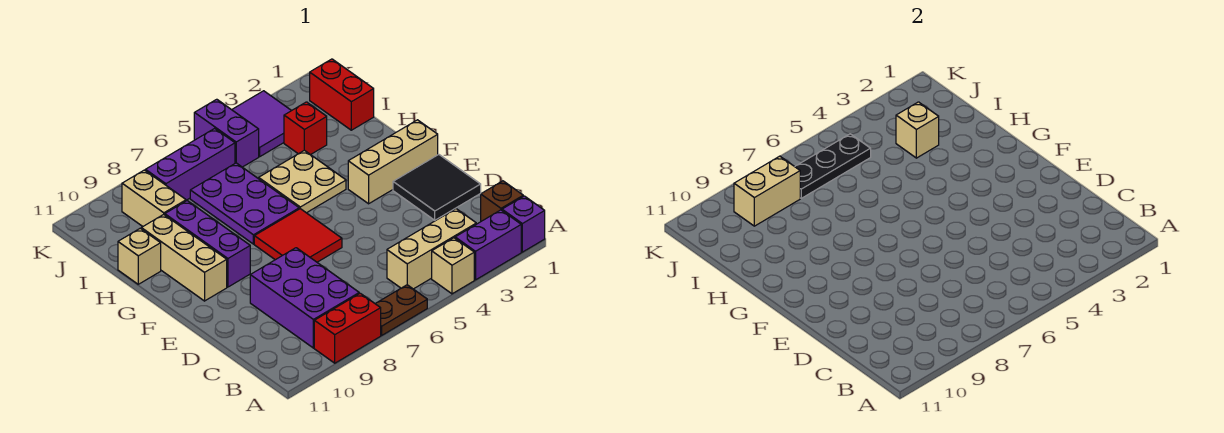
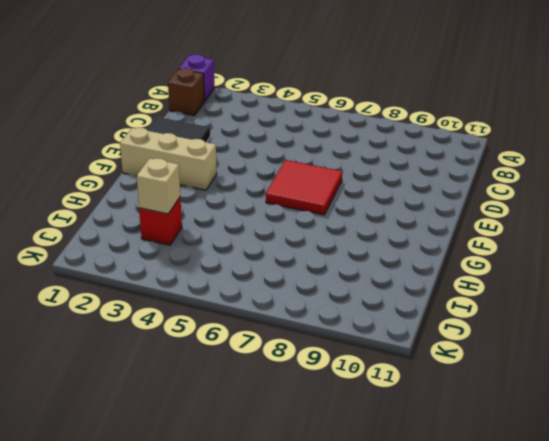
none -> purple brick A2:A3 level 1
none -> tan brick A4 level 1
none -> brown plate A6:A7 level 1

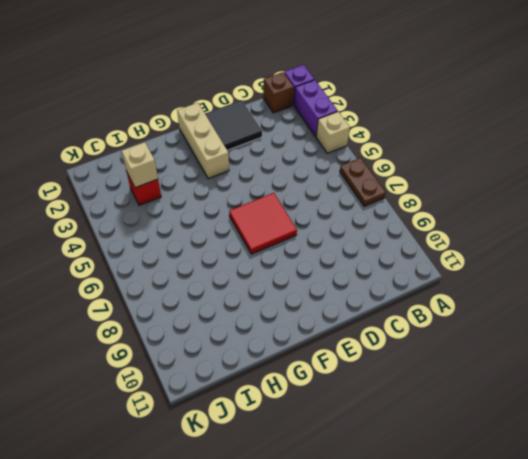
none -> red brick A8:A9 level 1
none -> tan brick B3:B5 level 1
none -> purple brick B8:D9 level 1

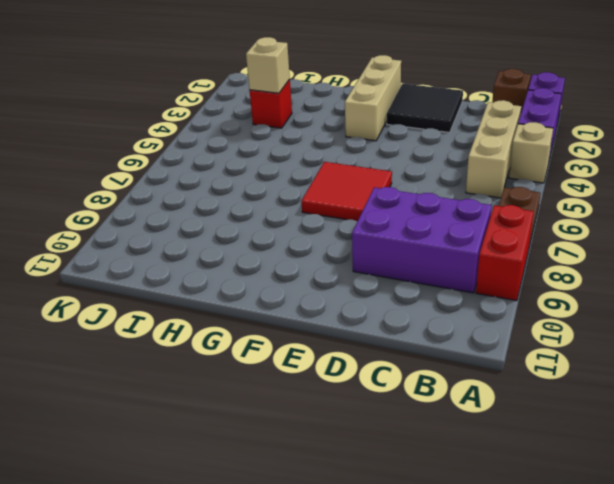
none -> purple brick F9:H9 level 1
none -> tan brick F10:H10 level 1
none -> tan plate G4:H5 level 1

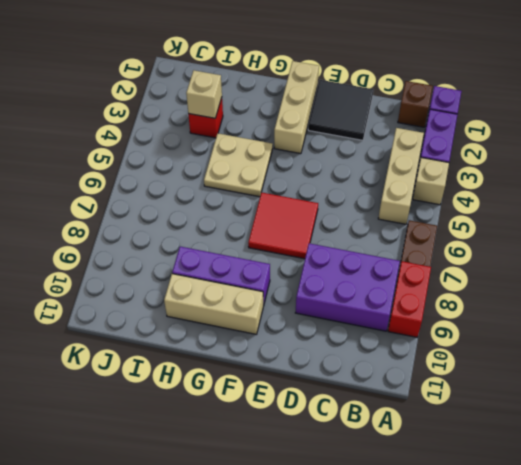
none -> purple plate G6:I7 level 1
none -> tan brick H11 level 1
none -> red brick I1:J1 level 1

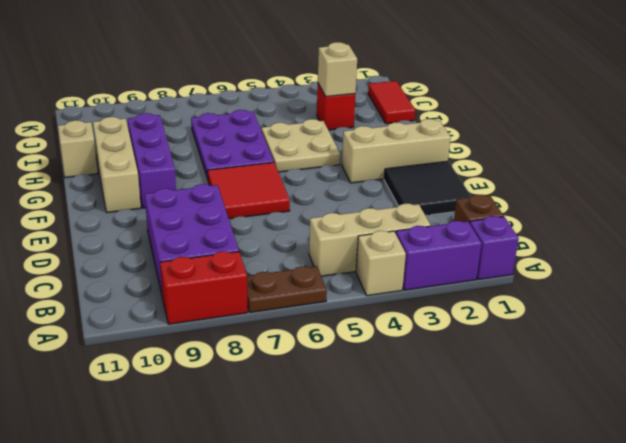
red tile I1:J1 level 1 -> red brick I1:J1 level 1
none -> tan brick I9:J9 level 1
none -> purple tile J3:K4 level 1
none -> purple brick J5:K5 level 1

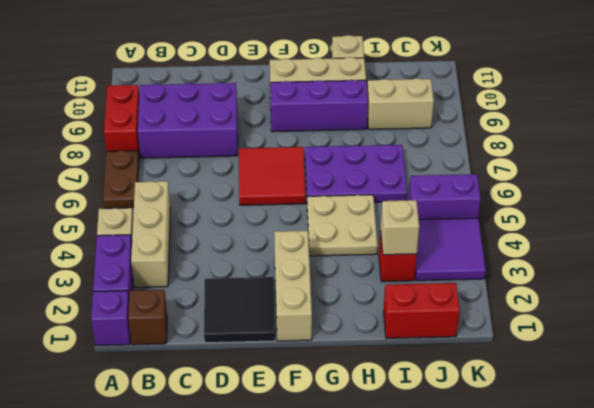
none -> purple brick J6:J8 level 1
none -> black plate J5:J7 level 2
none -> tan brick J8:J9 level 2

